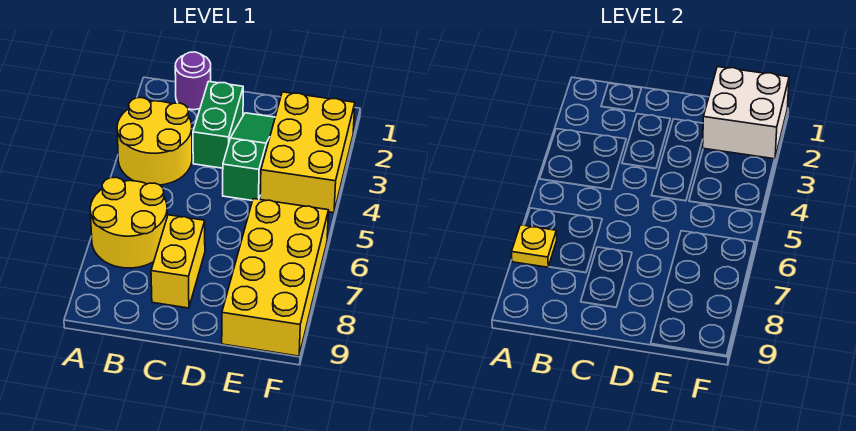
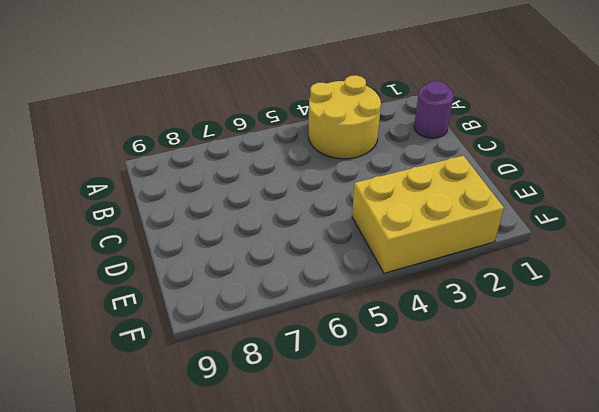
none -> yellow round brick A6:B7 level 1
none -> green brick C2:C3 level 1

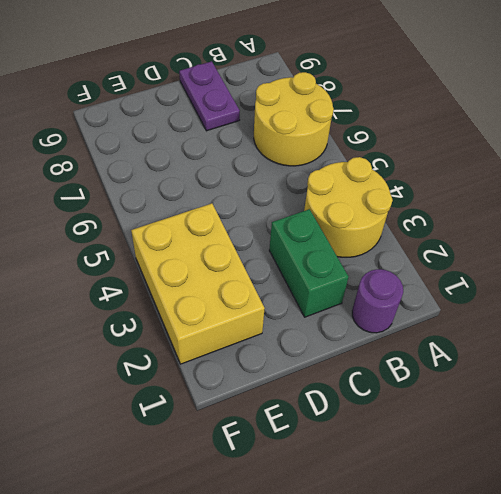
purple plate C8:C9 level 1 -> yellow brick C7:C8 level 1
none -> green slope D2:D4 level 1 top 4
none -> yellow brick E6:F9 level 1

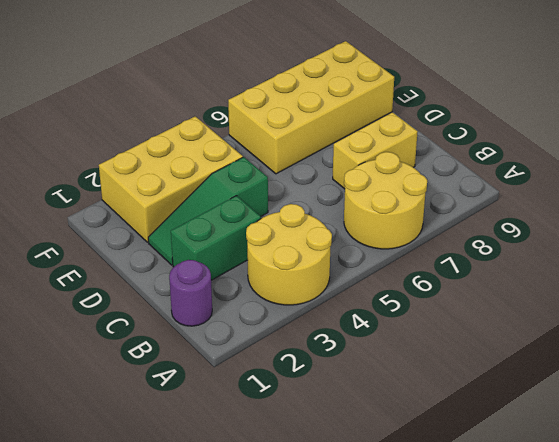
none -> yellow plate A7 level 2
none -> white brick E1:F2 level 2

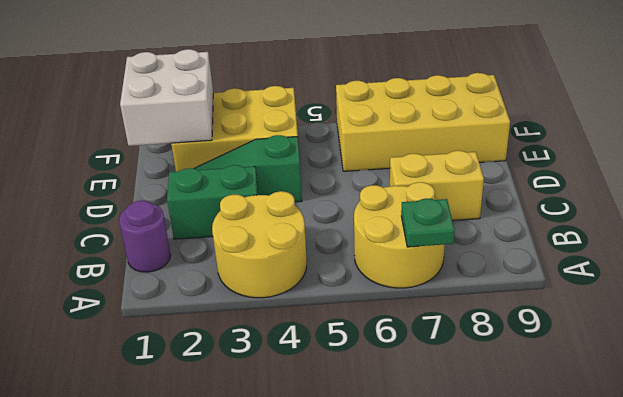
green plate A7 level 2 -> yellow plate A7 level 2

